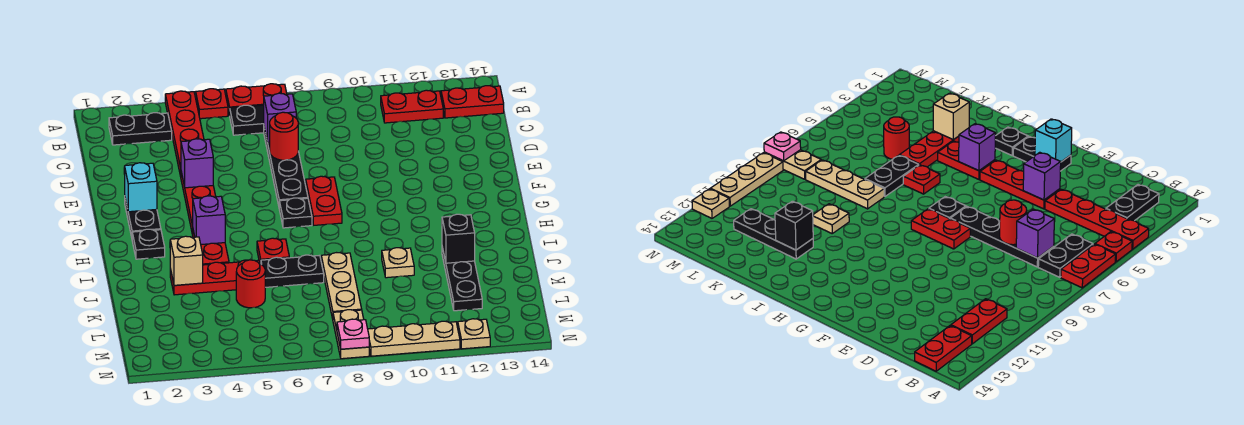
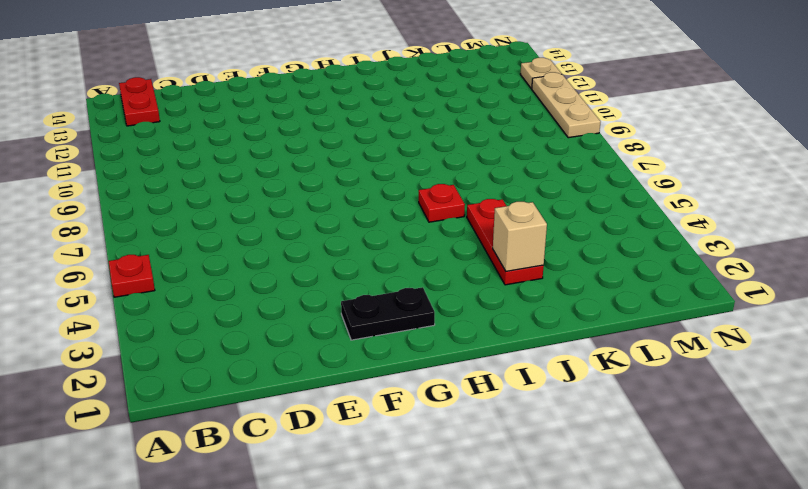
none -> red plate A4:D4 level 1
none -> red plate A6:A7 level 1
none -> black plate B2:B3 level 1
none -> black plate B6:B7 level 1

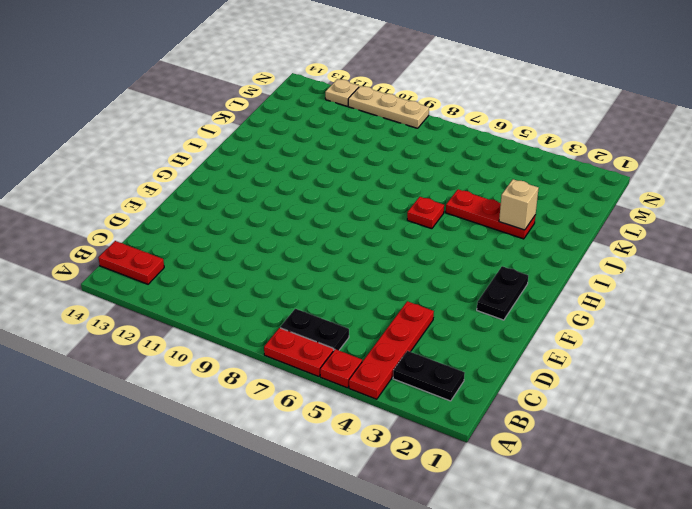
none -> red plate B11:B12 level 1
none -> black plate C7:F7 level 1
none -> red plate E4:G4 level 1
none -> red plate F8:G8 level 1

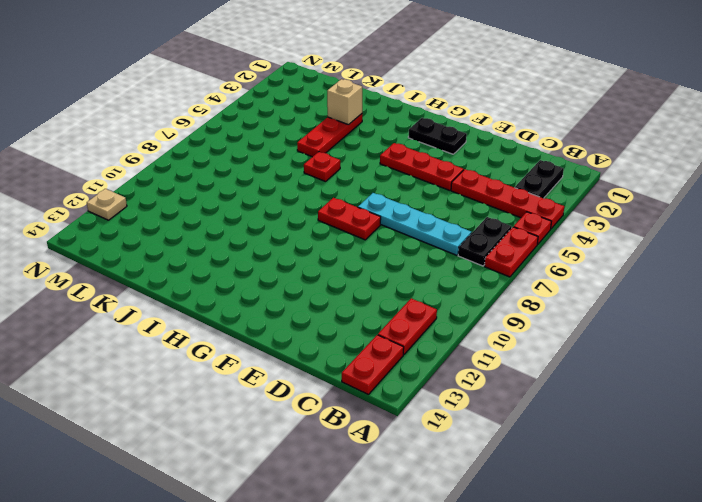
cyan plate C7:F7 level 1 -> black plate C7:F7 level 1
none -> black plate G7 level 1
none -> black plate H2 level 1
none -> red plate H4:I4 level 1
none -> black plate J6:J7 level 1

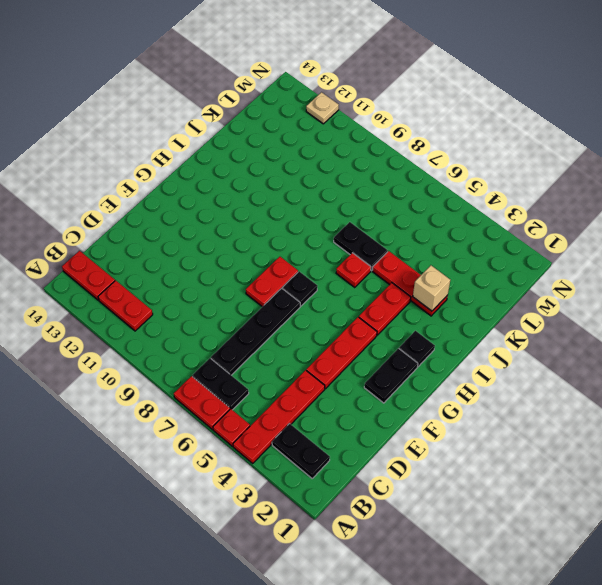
none -> tan plate J8:L8 level 1
none -> tan plate J10 level 1
none -> black plate J12:L12 level 1
none -> red round brick K5 level 1

